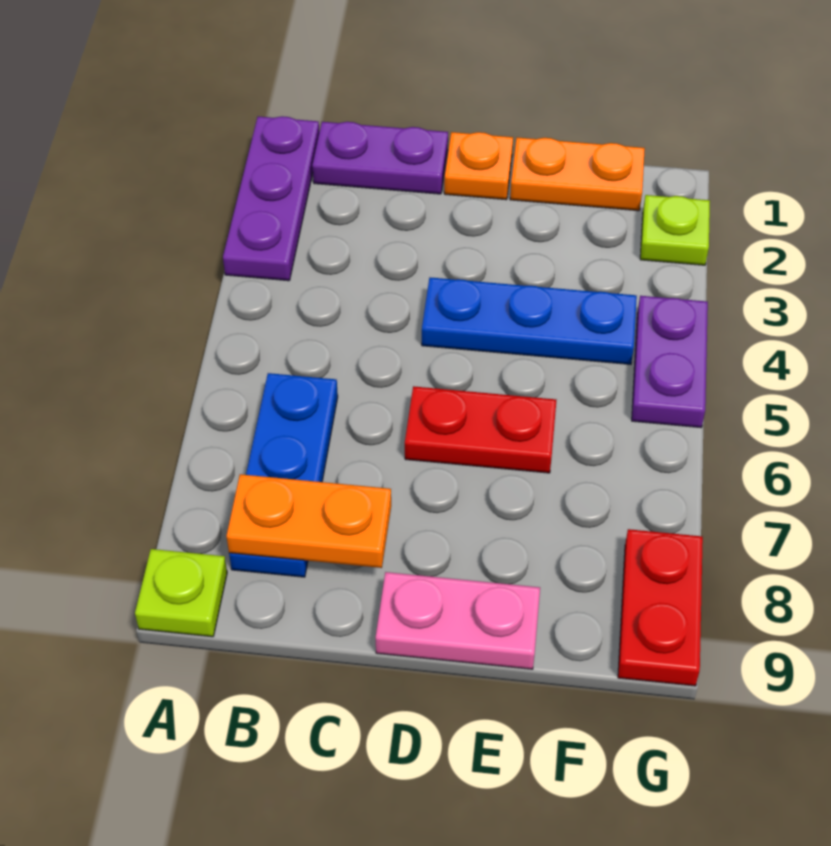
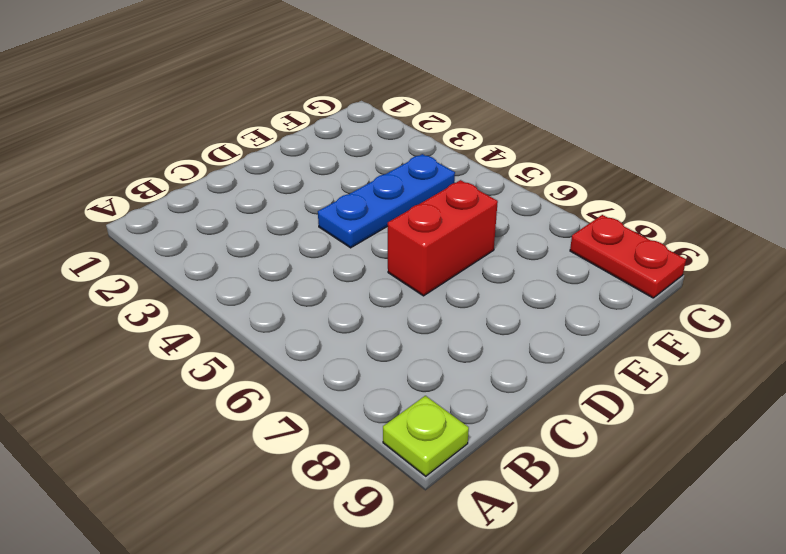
red brick D6:E6 level 1 -> red plate D6:E6 level 1
none -> purple plate A1:A3 level 1
none -> purple plate B1:C1 level 1
none -> blue plate B6:B8 level 1

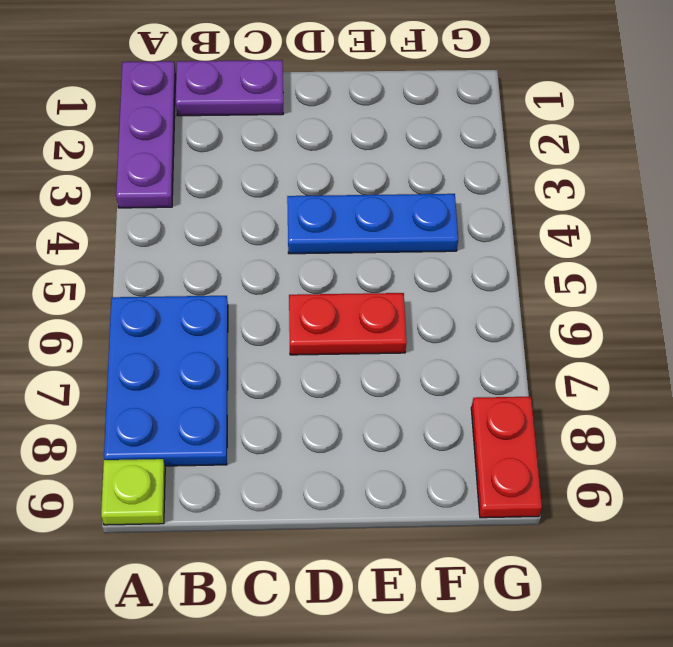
blue plate A6:B8 level 1 -> blue plate B6:B8 level 1
none -> orange plate D1 level 1
none -> pink plate D9:E9 level 1
none -> orange plate E1:F1 level 1

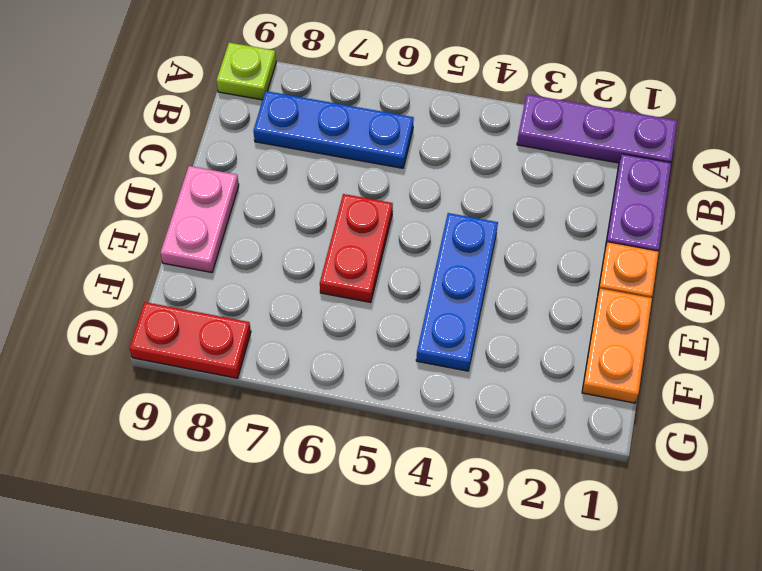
none -> lime plate G2 level 1
none -> purple plate G4:G5 level 1
none -> orange plate B8:C8 level 2

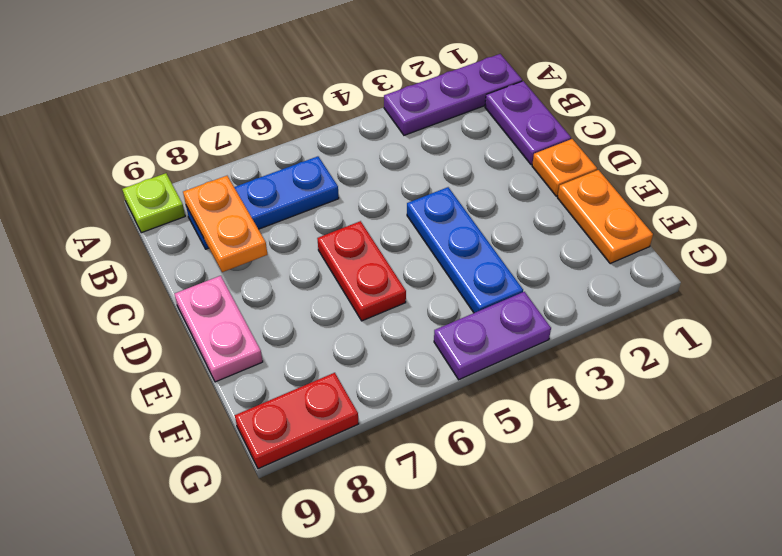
none -> lime plate G2 level 1

